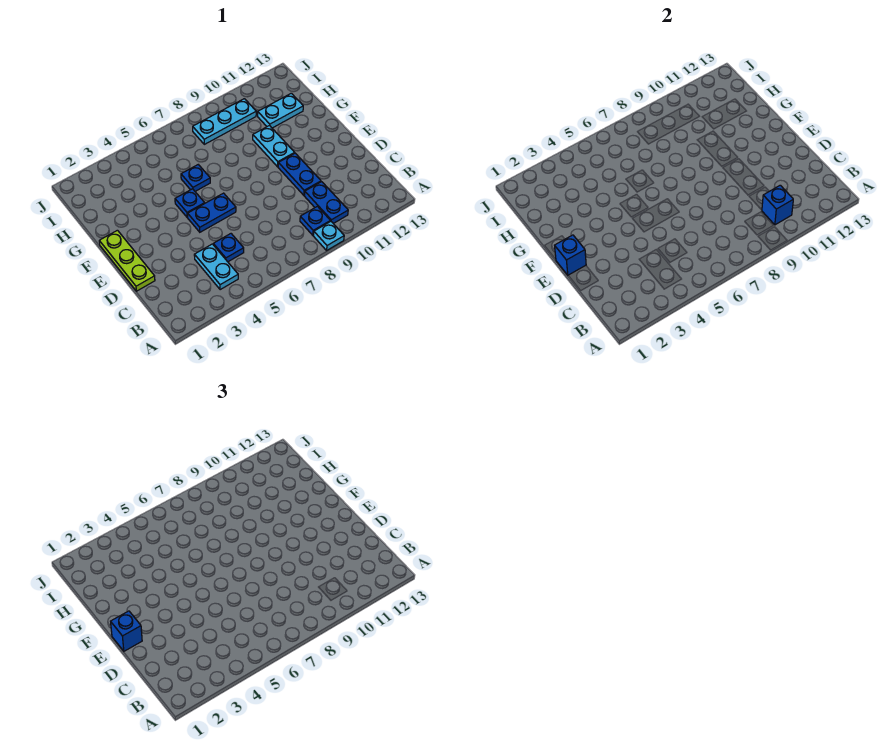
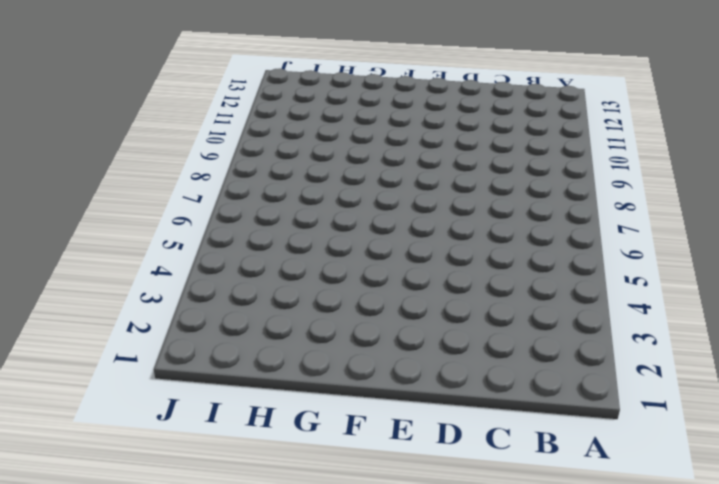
none -> cyan plate A9 level 1
none -> cyan plate B4:C4 level 1
none -> blue plate B9 level 1

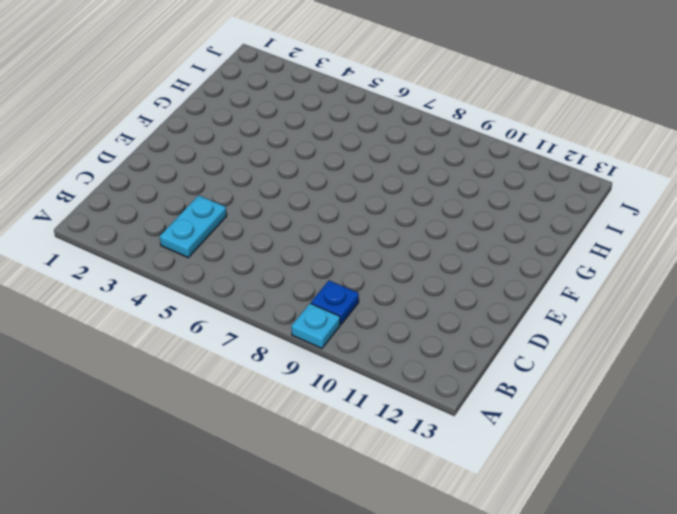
none -> blue plate B10:C10 level 1
none -> blue plate C5 level 1
none -> lime plate D1:F1 level 1

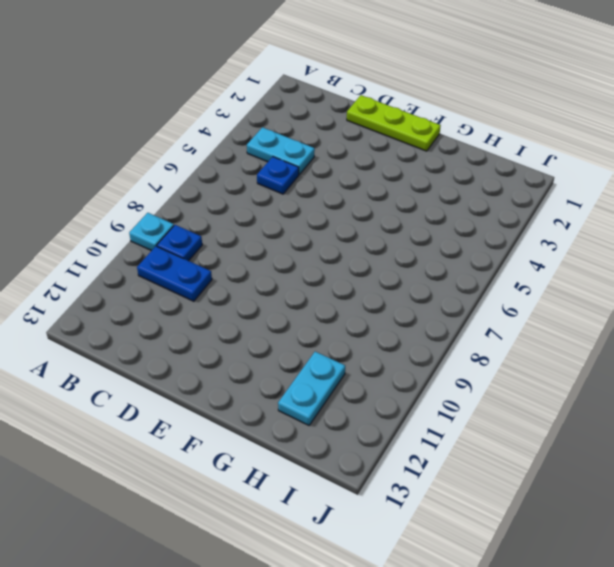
none -> blue plate D10:E10 level 1
none -> blue plate E5:E6 level 1
none -> blue plate F5 level 1

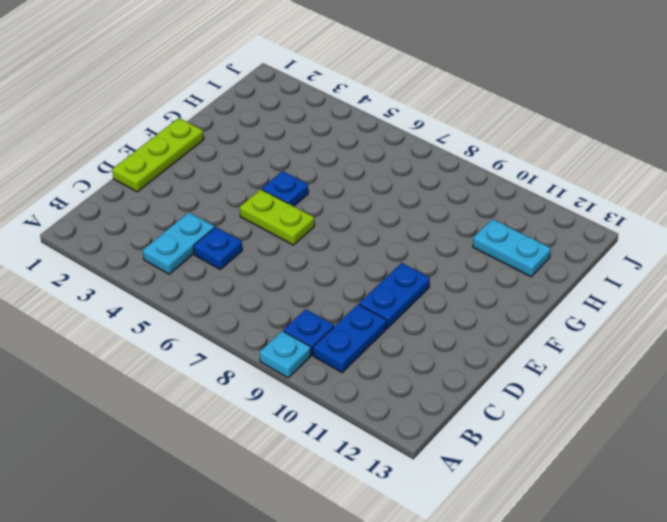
lime plate E5:E6 level 1 -> blue plate E5:E6 level 1
none -> cyan plate F10:G10 level 1
none -> blue plate G6 level 1
none -> cyan plate I8:I10 level 1

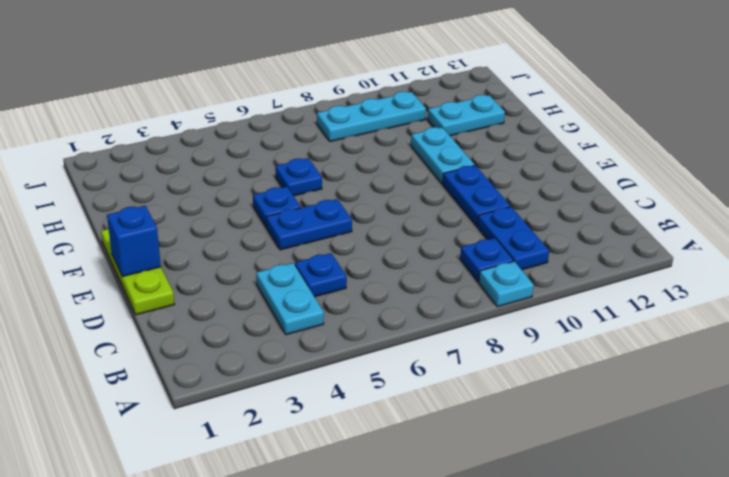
none -> blue brick B10 level 2
none -> blue brick E1 level 3

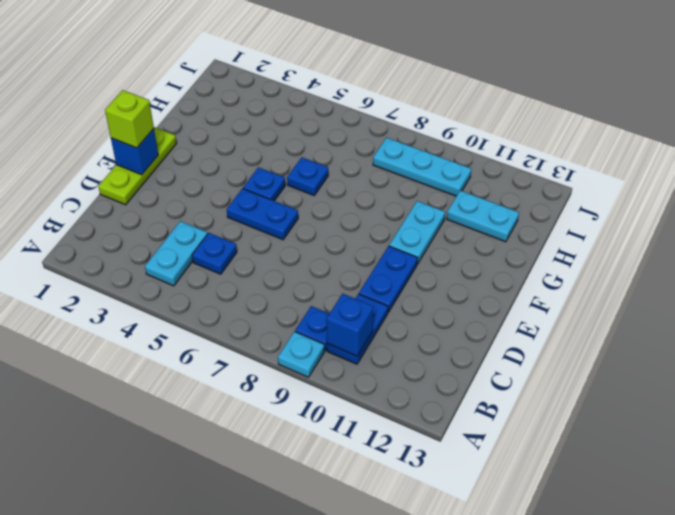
lime brick E1 level 3 -> blue brick E1 level 3

